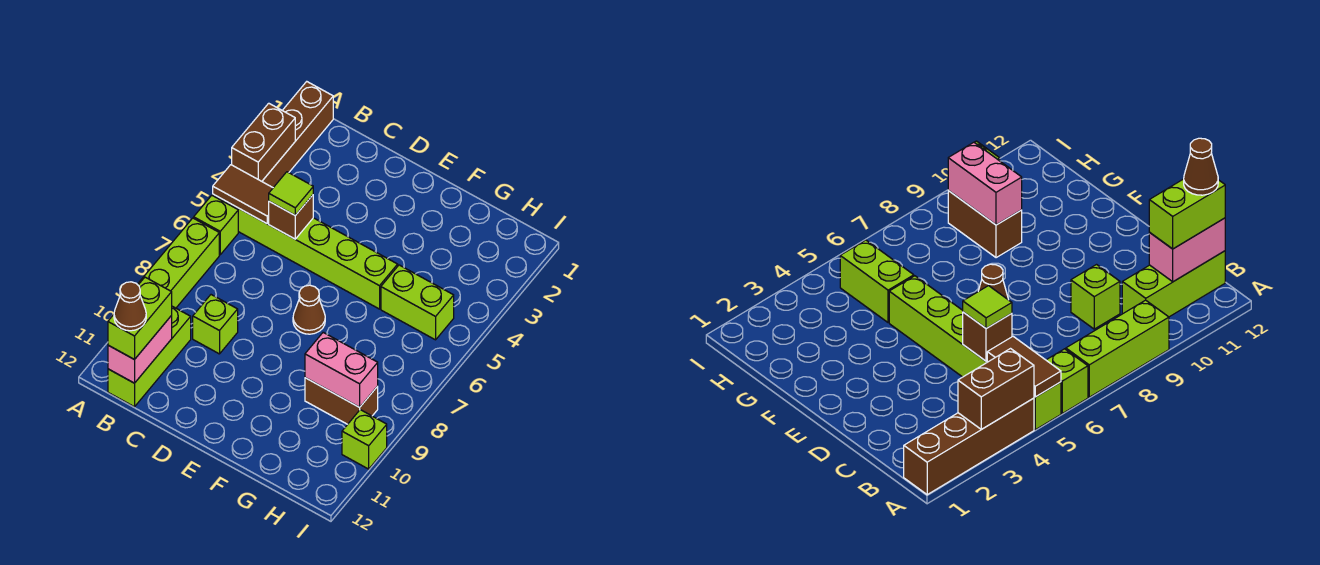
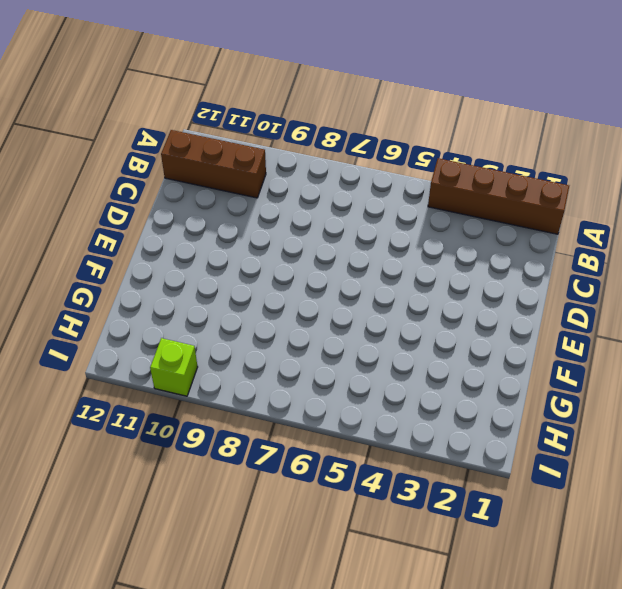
brown brick B10:B12 level 1 -> lime brick B10:B12 level 1
none -> lime brick A5:F5 level 1
none -> lime brick A6 level 1
none -> lime brick A7:A9 level 1

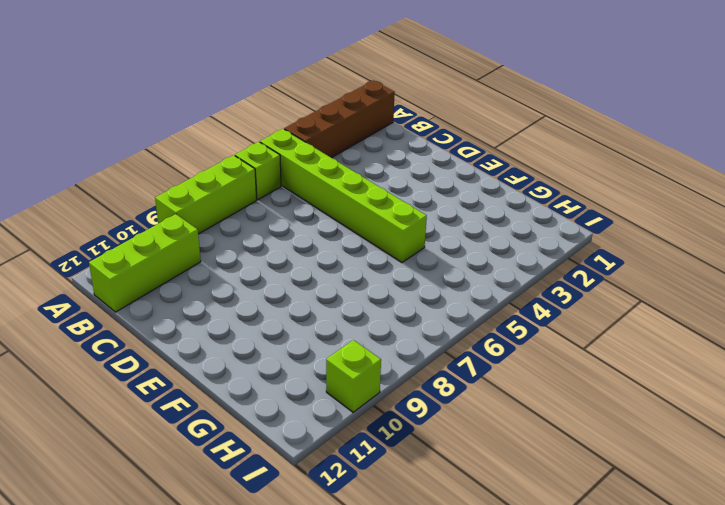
none -> lime brick C9 level 1
none -> brown cone E7 level 1
none -> lime brick G5:H5 level 1

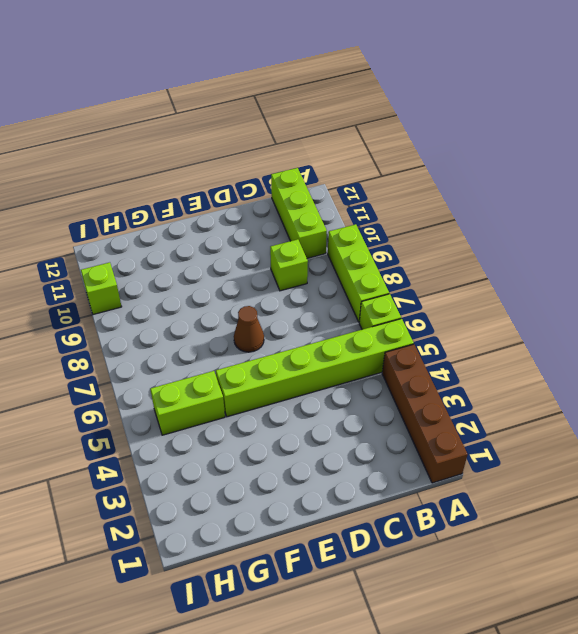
none -> brown brick G9:H9 level 1
none -> brown brick A3:A4 level 2
none -> brown tile A5:B5 level 2

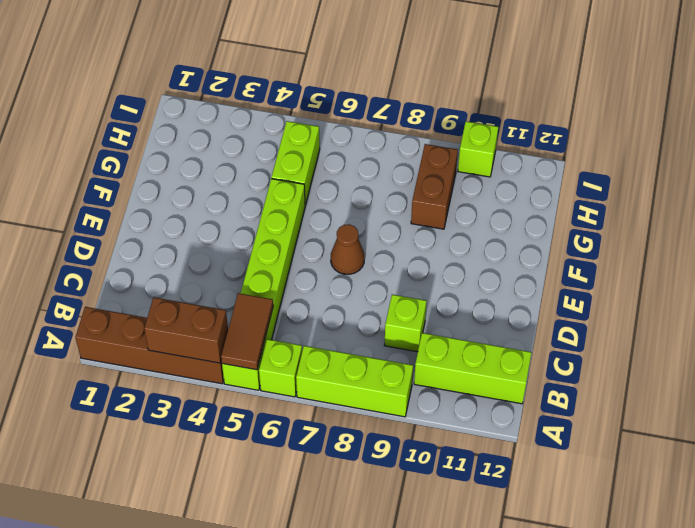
none -> pink brick B11:B12 level 2
none -> brown brick C5 level 2
none -> pink brick G9:H9 level 2

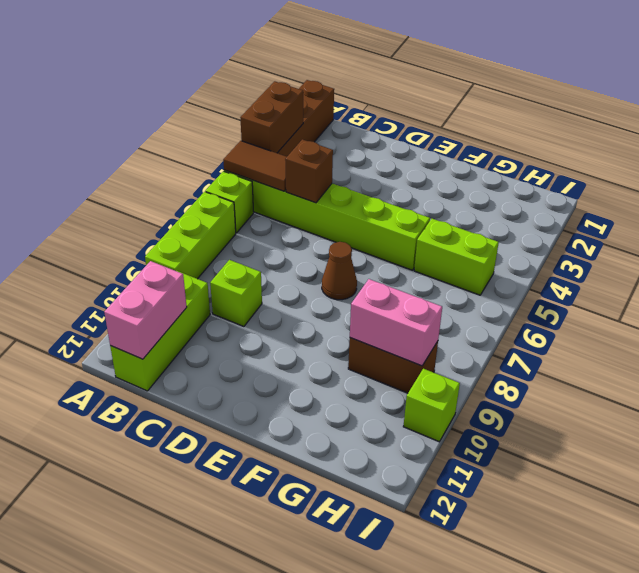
none -> lime brick B11:B12 level 3
none -> lime tile C5 level 3
none -> brown cone B12 level 4

